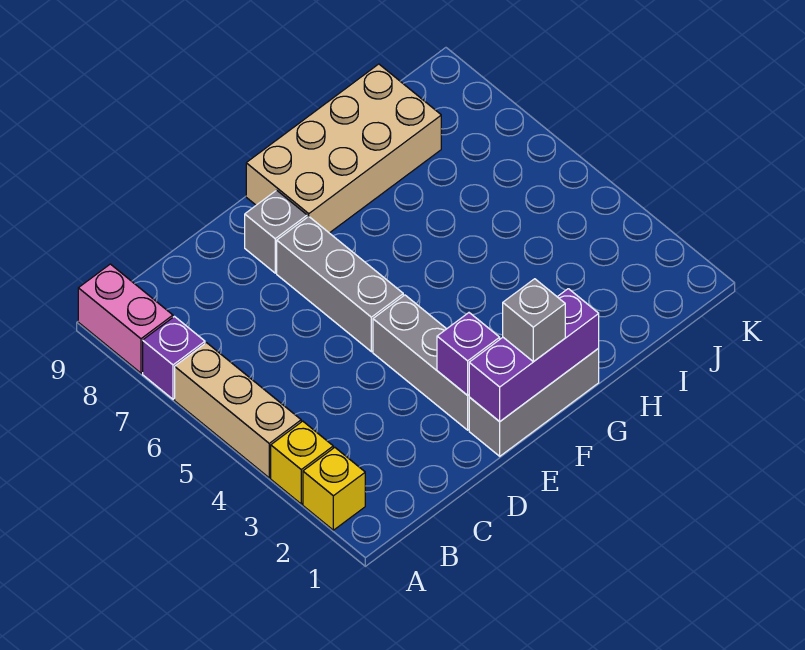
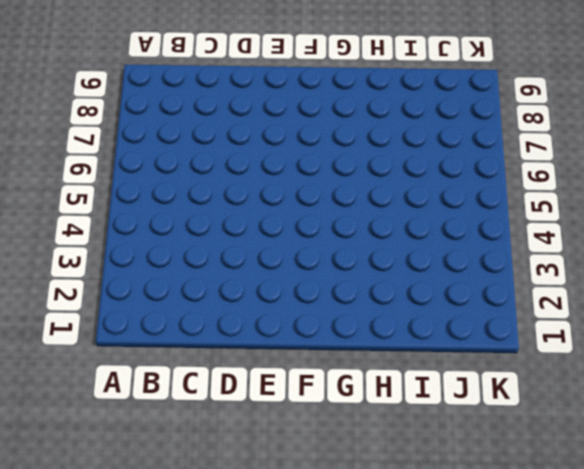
none -> yellow brick A2 level 1
none -> yellow brick A3 level 1
none -> tan brick A4:A6 level 1

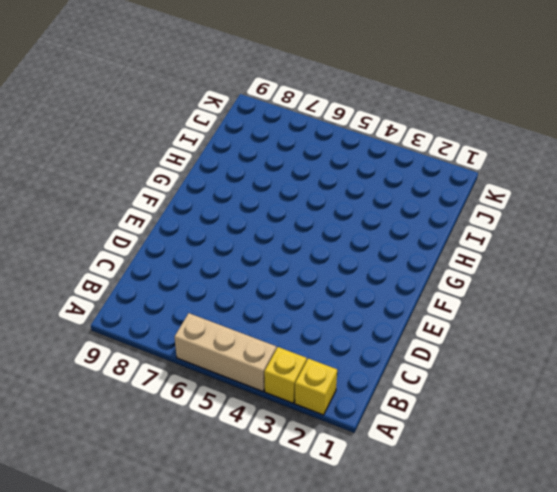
none -> purple brick A7 level 1
none -> pink brick A8:A9 level 1
none -> grey brick E1:G1 level 1

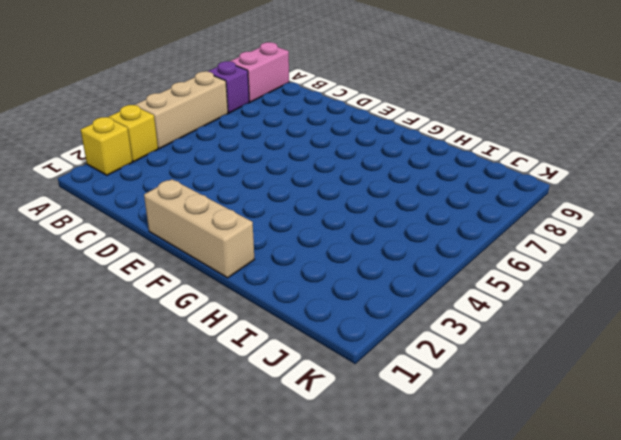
tan brick E1:G1 level 1 -> grey brick E1:G1 level 1
none -> grey brick E2:E4 level 1
none -> grey brick E5:E7 level 1
none -> grey brick E8 level 1

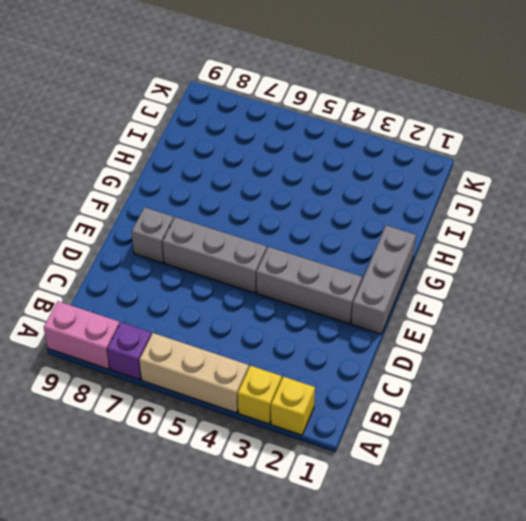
none -> tan brick F8:I9 level 1
none -> purple brick E1:G1 level 2
none -> purple brick E2 level 2

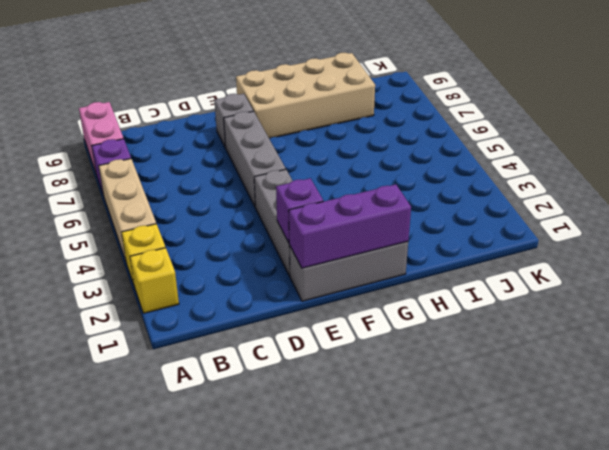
none -> grey brick F1 level 3

